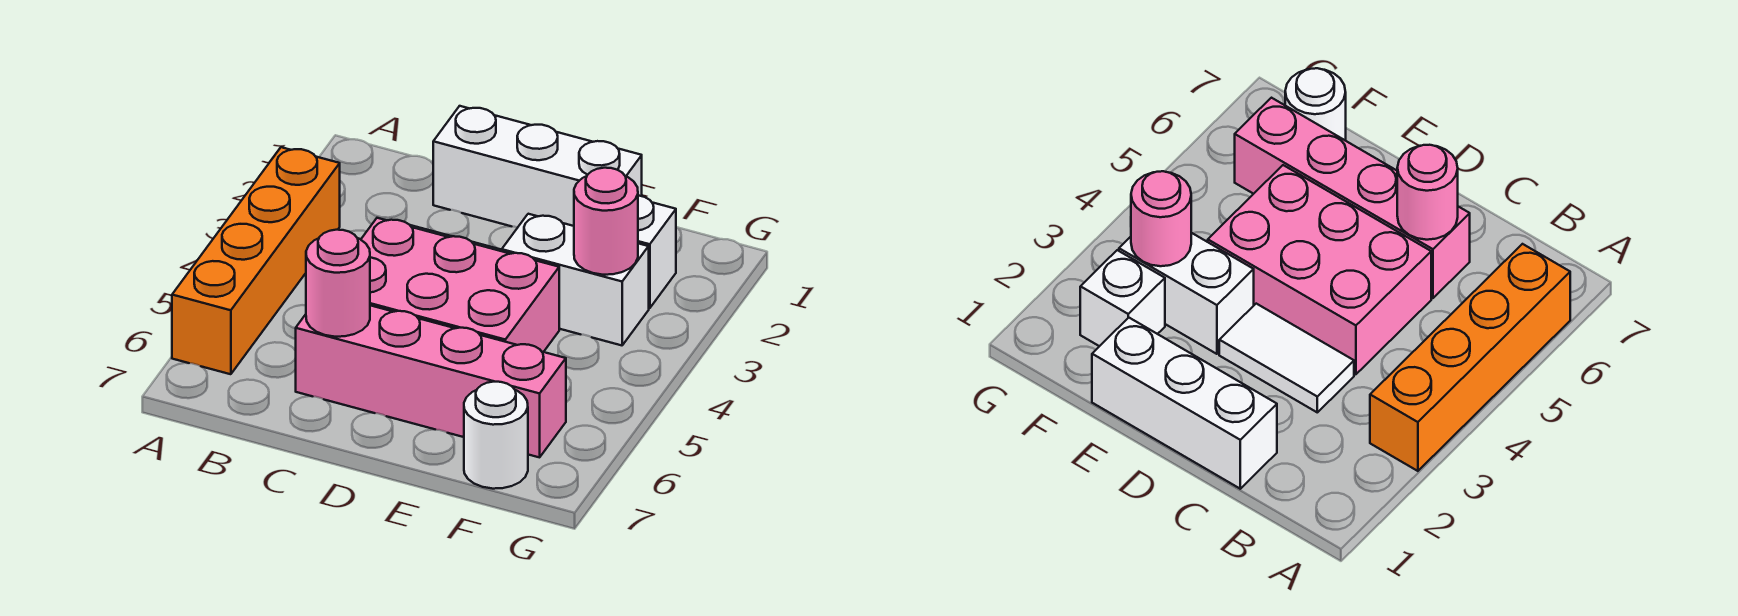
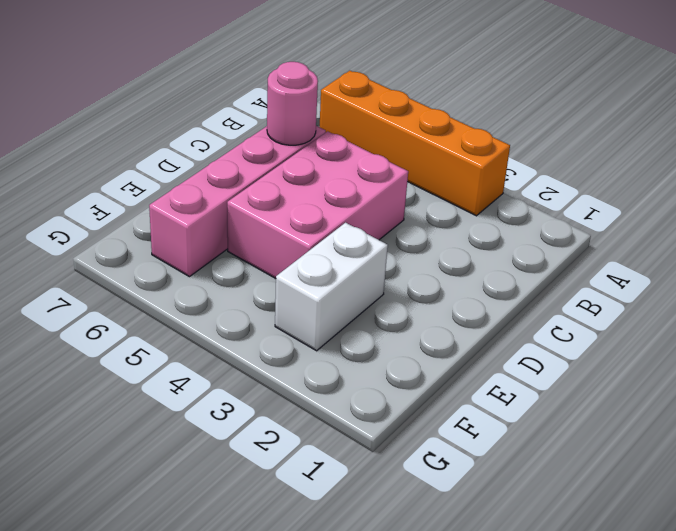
none -> white brick C1:E1 level 1
none -> white tile C3:D3 level 1

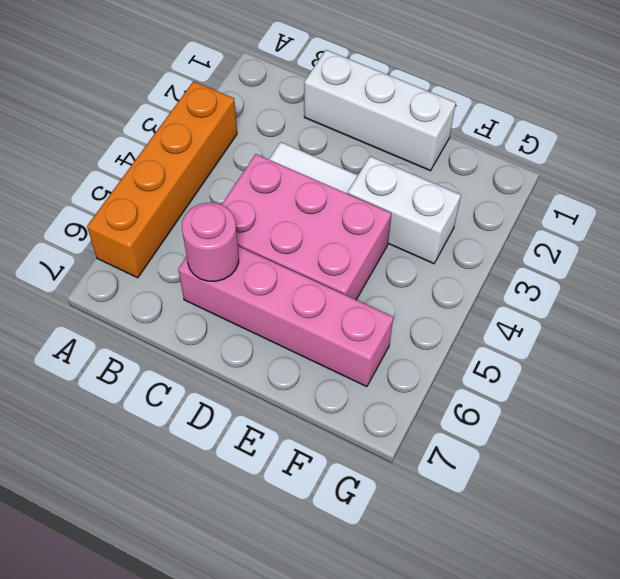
none -> white brick F2 level 1
none -> white round brick F7 level 1

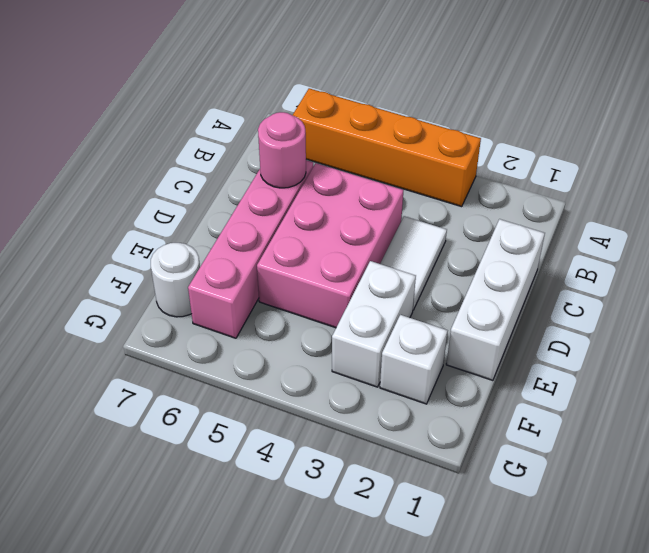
none -> pink round brick F3 level 2

